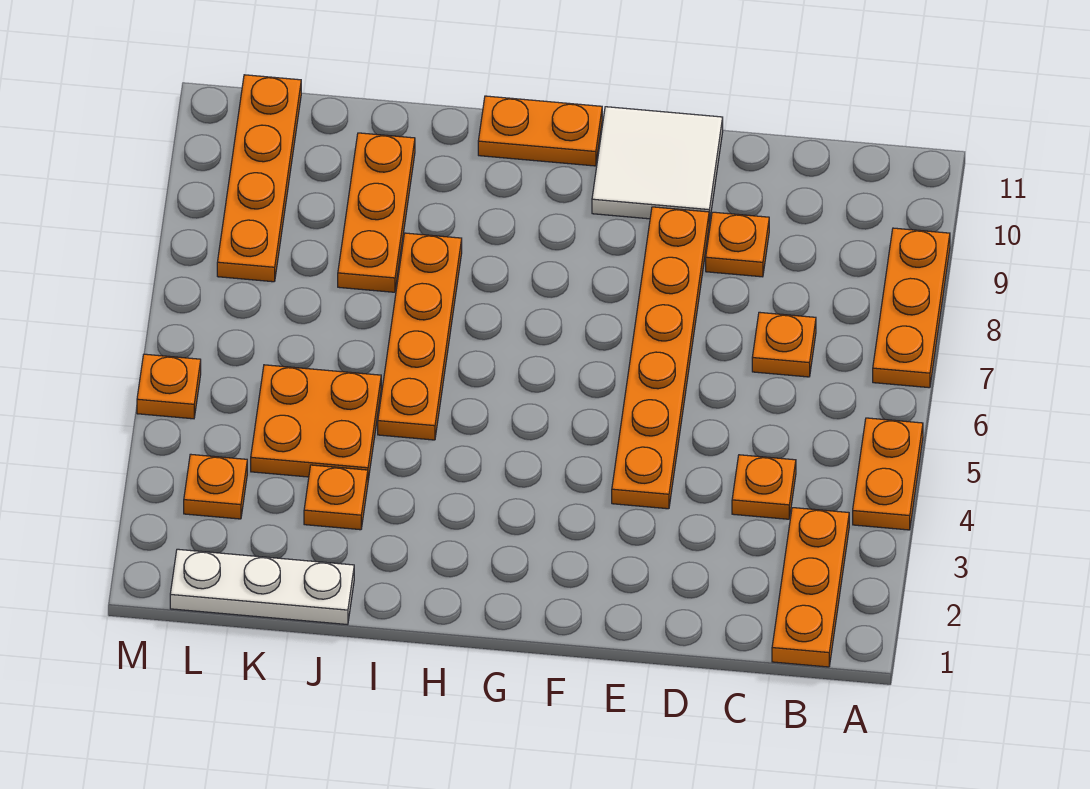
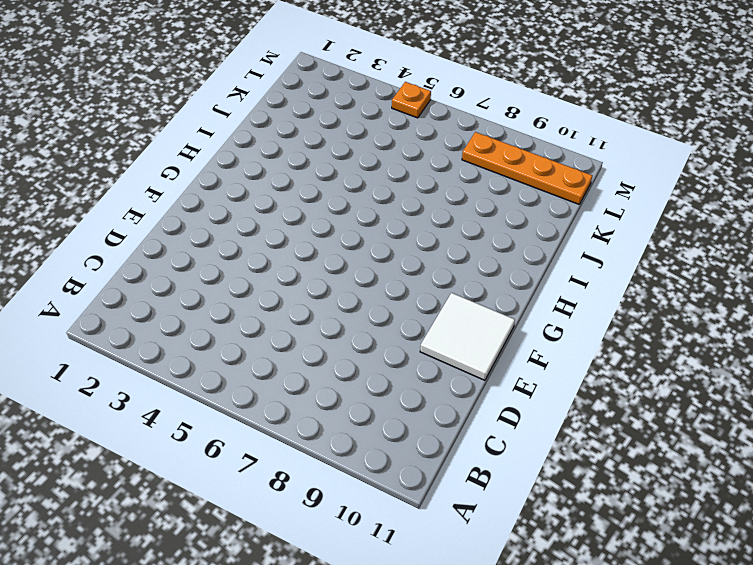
none -> orange plate A4:A5 level 1
none -> orange plate A7:A9 level 1
none -> orange plate B1:B3 level 1

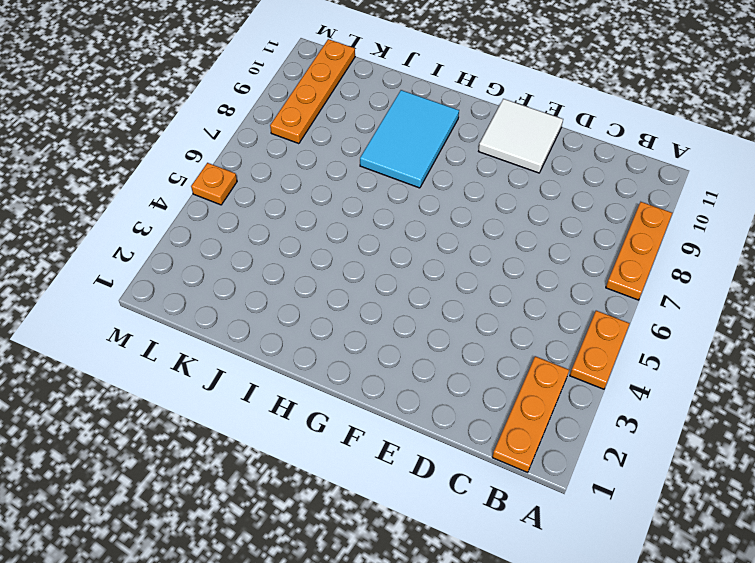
cyan tile H8:I10 level 1 -> orange plate I5:I8 level 1
none -> orange plate C4 level 1
none -> orange plate C7 level 1
none -> orange plate D9 level 1

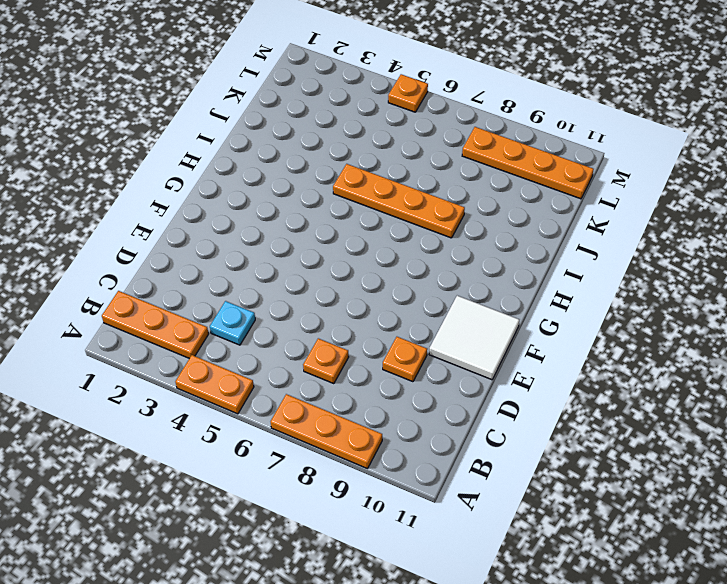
cyan plate C4 level 1 -> orange plate C4 level 1
none -> orange plate E4:E9 level 1
none -> orange plate G11:H11 level 1
none -> white plate J1:L1 level 1

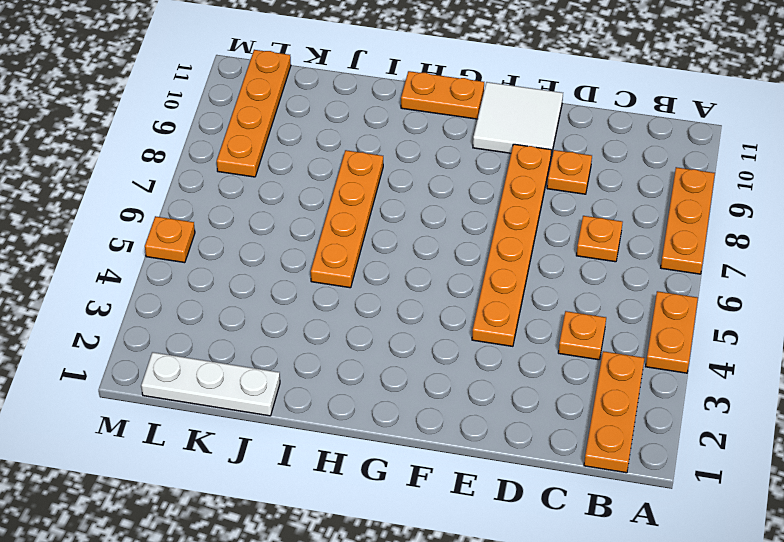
none -> orange plate J3 level 1
none -> orange plate J4:K5 level 1
none -> orange plate J8:J10 level 1

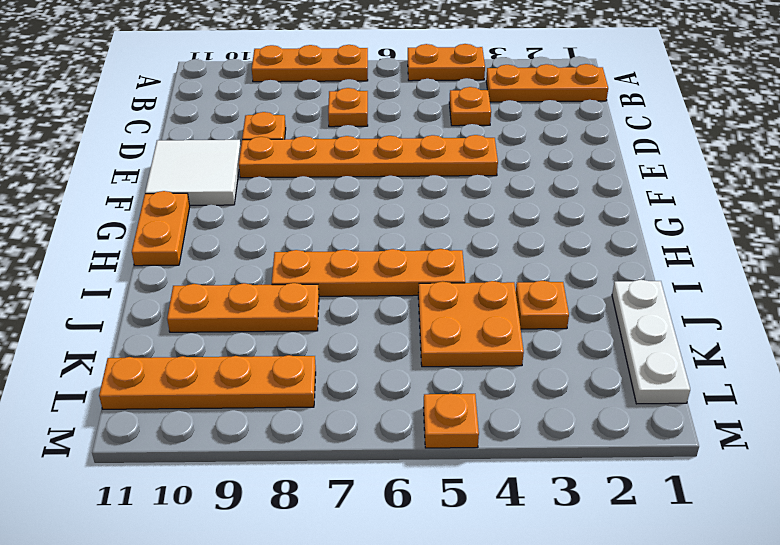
none -> orange plate L3 level 1

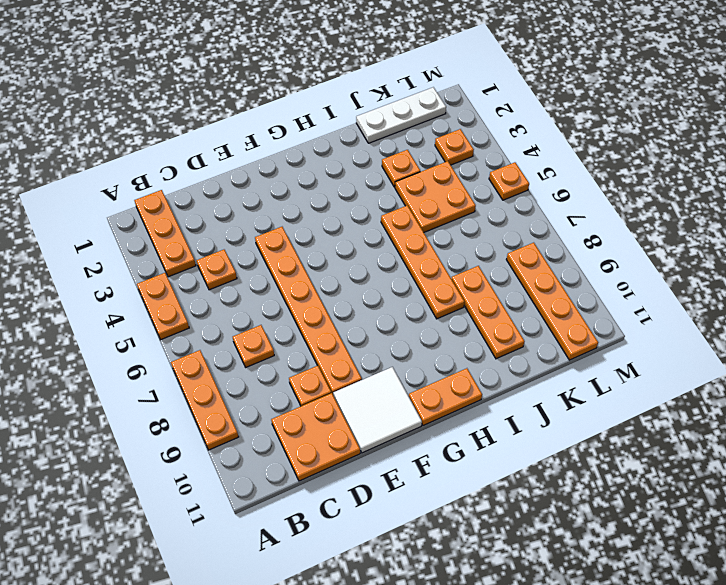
orange plate C10:D11 level 1 -> none

